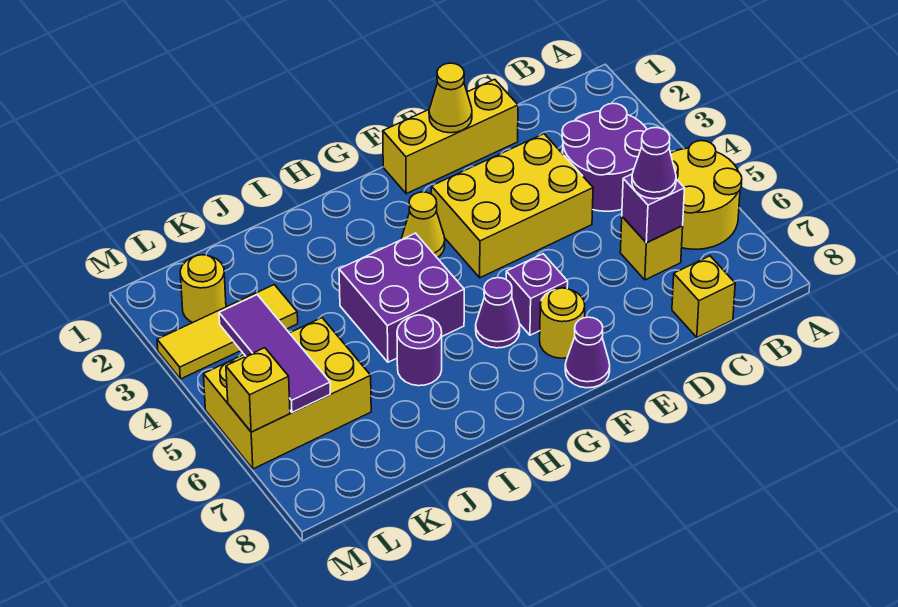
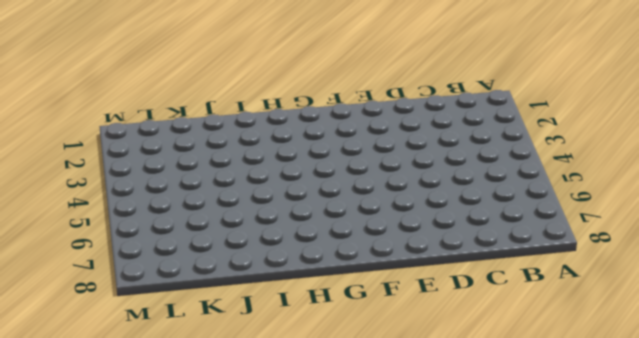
none -> yellow round brick A5:B6 level 1
none -> purple round brick B3:C4 level 1
none -> yellow brick C6 level 1

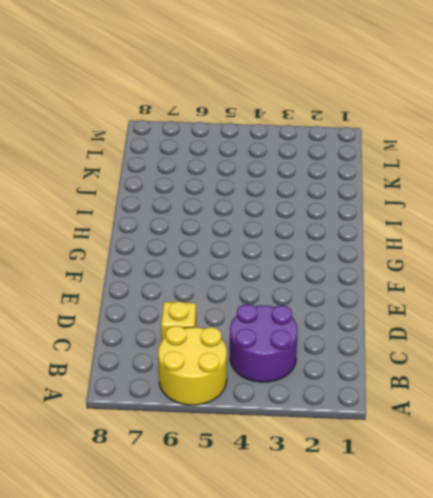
none -> yellow brick C8 level 1
none -> yellow brick D1:F1 level 1
none -> yellow brick D3:F4 level 1

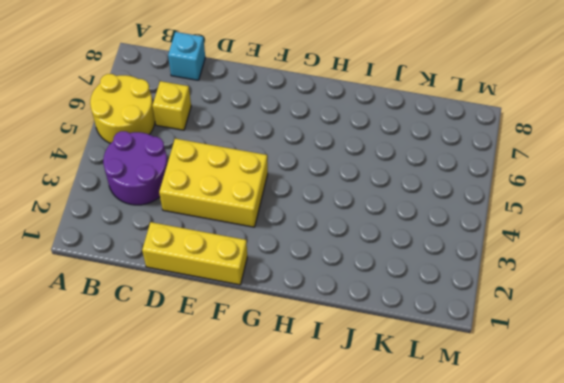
cyan brick C8 level 1 -> yellow brick C8 level 1
none -> purple brick F6 level 1
none -> yellow round brick F7 level 1
none -> purple cone F8 level 1

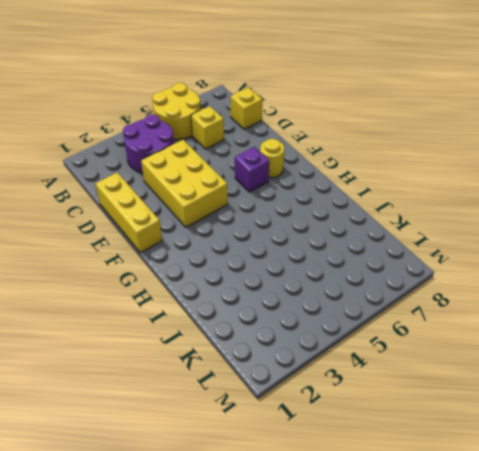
none -> purple cone F8 level 1
none -> yellow cone G3 level 1
none -> purple cone G6 level 1

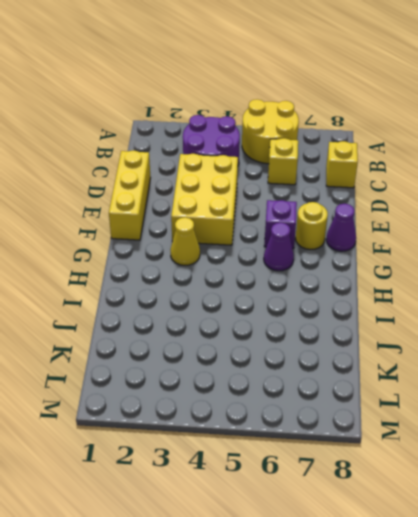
none -> purple brick H4:I5 level 1
none -> purple round brick I6 level 1
none -> yellow tile K3:M3 level 1

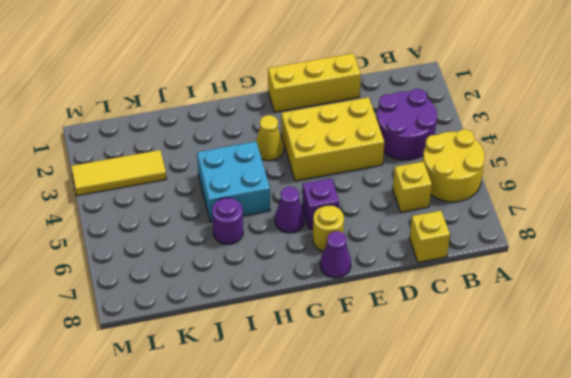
cyan brick H4:I5 level 1 -> purple brick H4:I5 level 1
none -> yellow brick K5:M6 level 1
none -> yellow round brick L2 level 1
none -> purple brick C6 level 2

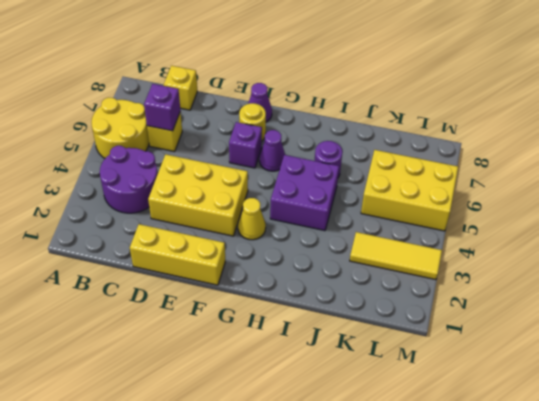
none -> yellow round brick L2 level 1
none -> yellow cone E1 level 2
none -> purple tile L4:L6 level 2

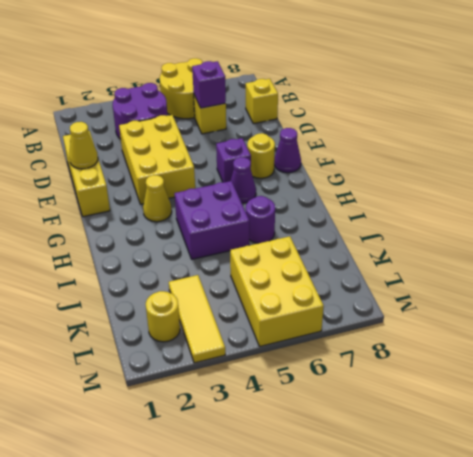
none -> purple tile L4:L6 level 2
none -> yellow brick M6 level 2
none -> purple cone C6 level 3

